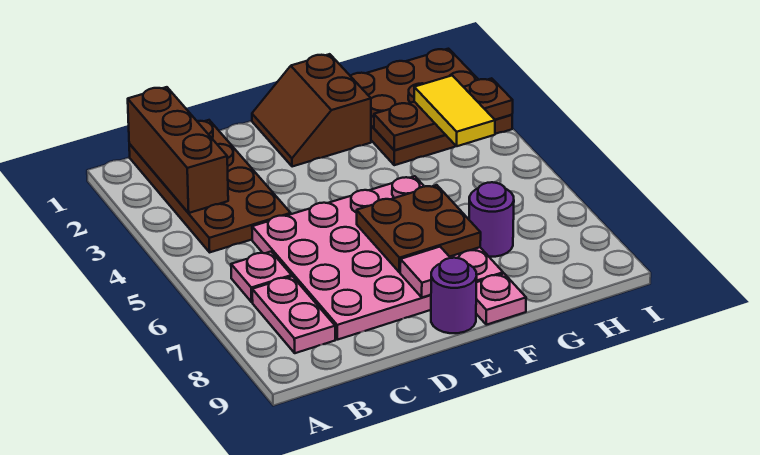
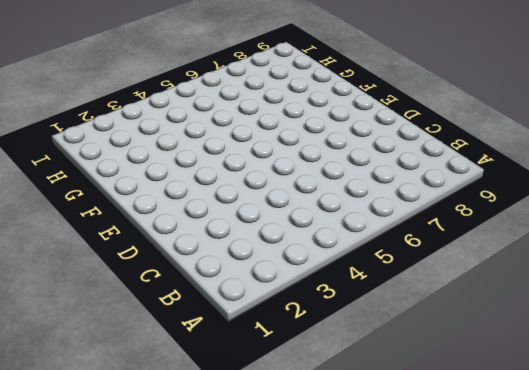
none -> brown plate B1:C4 level 1
none -> pink plate B6 level 1
none -> pink plate B7:B8 level 1

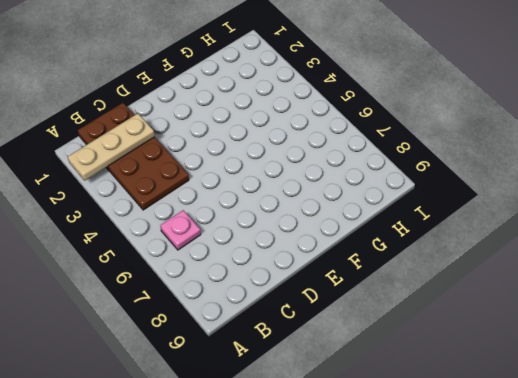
tan plate A2:C2 level 2 -> brown brick B1:B3 level 2
none -> pink plate B7:B8 level 1
none -> pink plate C5:F8 level 1
none -> brown slope E1:F2 level 1 top F

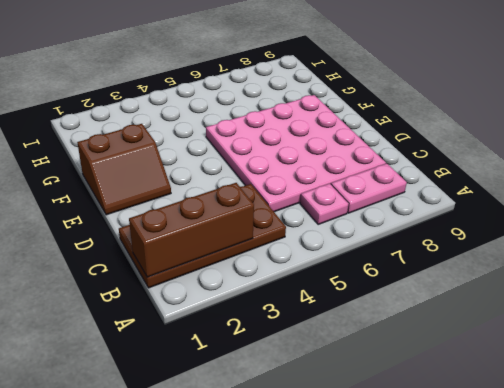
none -> purple round brick E9 level 1
none -> pink plate F9 level 1
none -> brown plate G1:I3 level 1

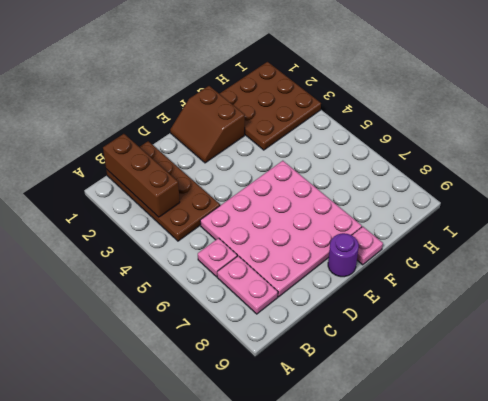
none -> purple round brick G7 level 1
none -> brown plate E6:F7 level 2
none -> pink tile E8 level 2

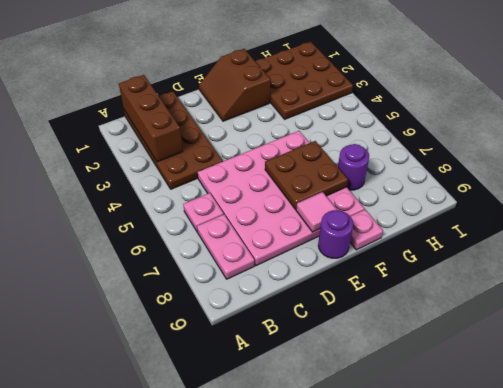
none -> brown plate G3:I3 level 2
none -> yellow tile H3:H4 level 3

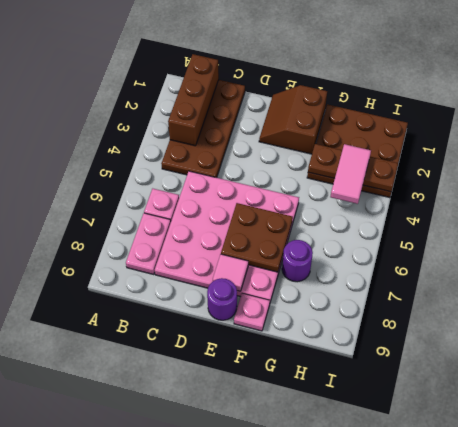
pink tile H3:H4 level 3 -> yellow tile H3:H4 level 3

